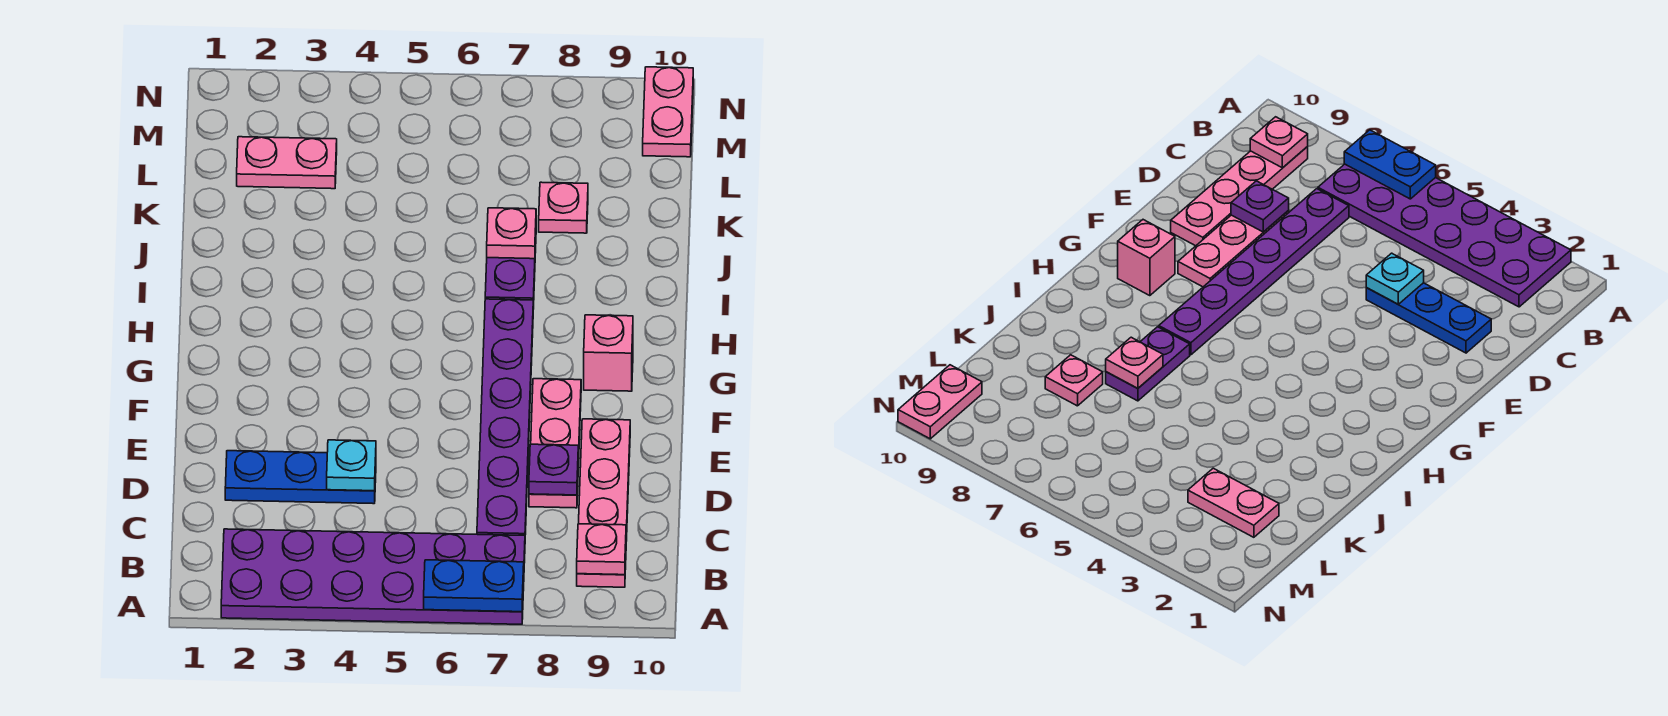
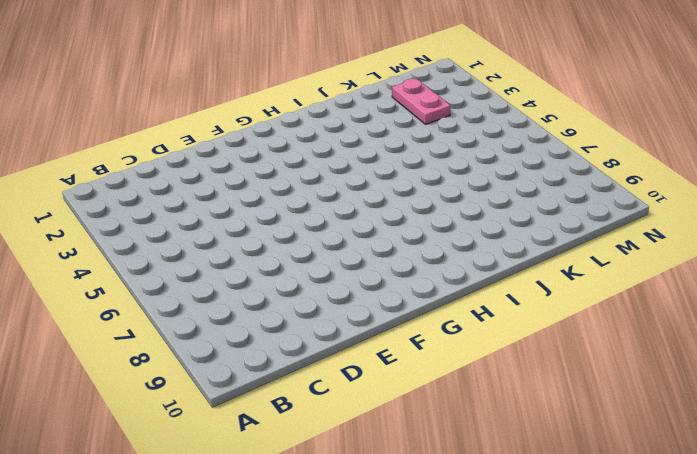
none -> purple plate A2:B7 level 1
none -> pink plate B9:E9 level 1
none -> purple plate C7:H7 level 1

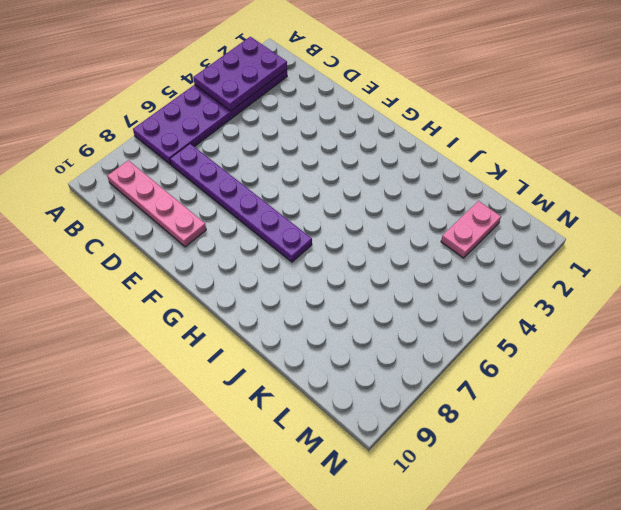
purple plate A2:B4 level 2 -> none
none -> blue plate D2:D4 level 1
none -> pink plate D8:F8 level 1
none -> pink brick G9 level 1

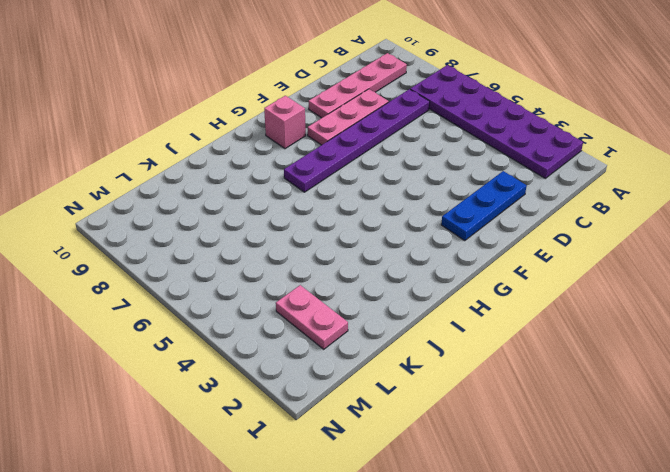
blue plate D2:F2 level 1 -> blue plate D2:D4 level 1
none -> purple plate I7:J7 level 1
none -> pink plate K8 level 1
none -> pink plate M10:N10 level 1

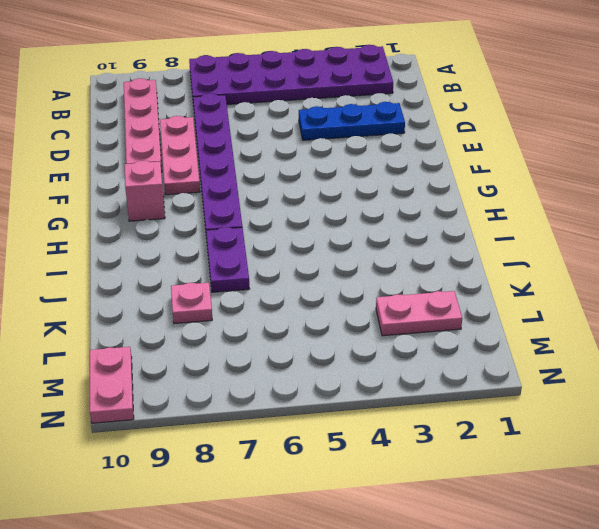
none -> blue plate A6:A7 level 2
none -> pink plate B9 level 2
none -> cyan plate D4 level 2

